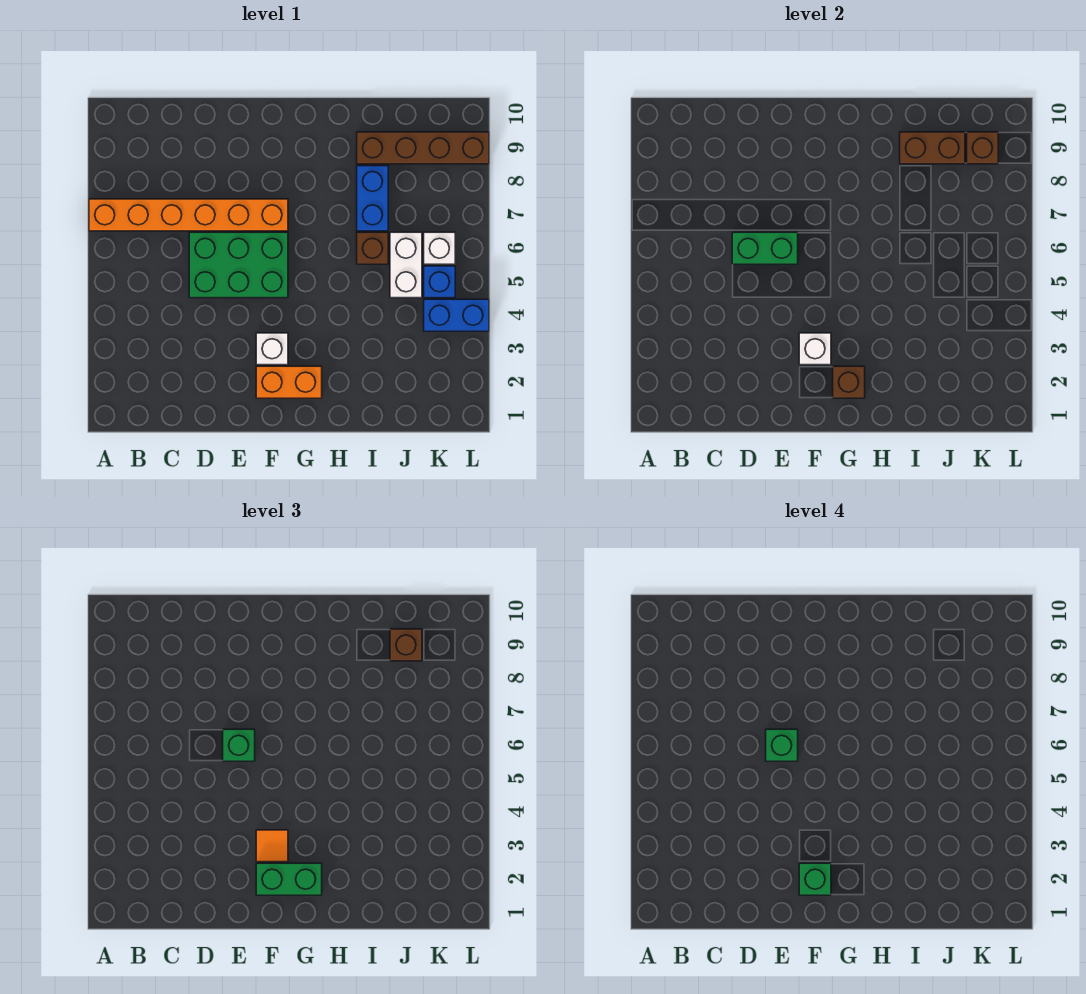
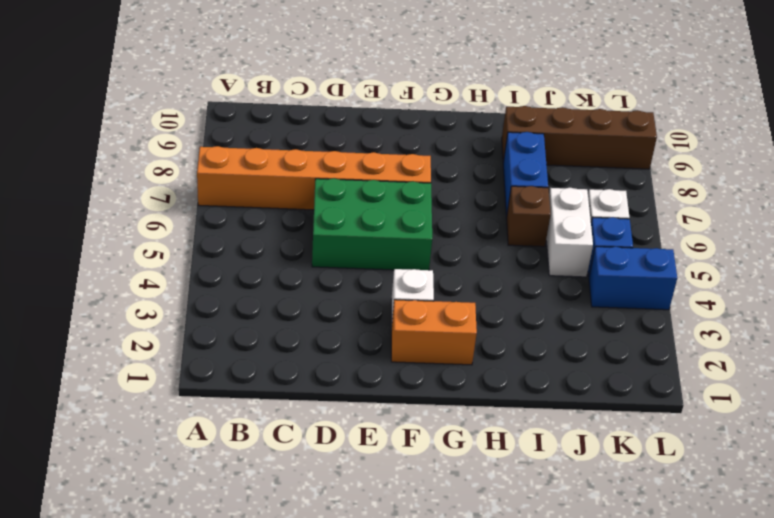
none -> green brick D6:E6 level 2
none -> white brick F3 level 2
none -> brown brick G2 level 2

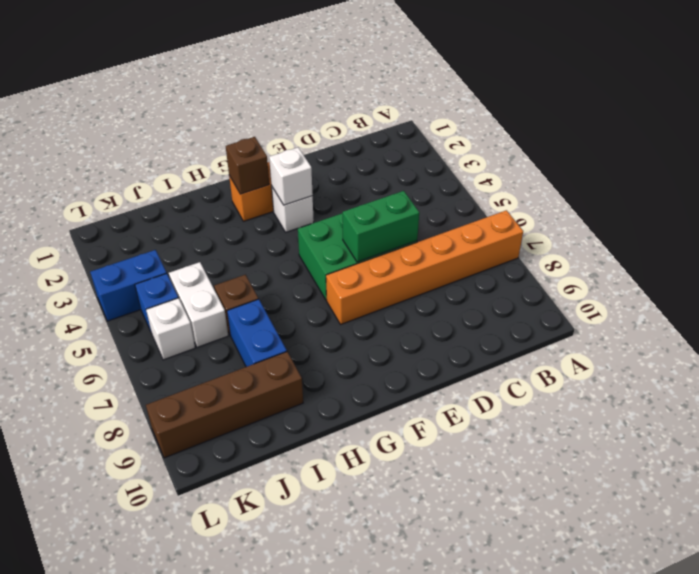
none -> brown brick I9:J9 level 2
none -> brown brick K9 level 2
none -> green brick E6 level 3

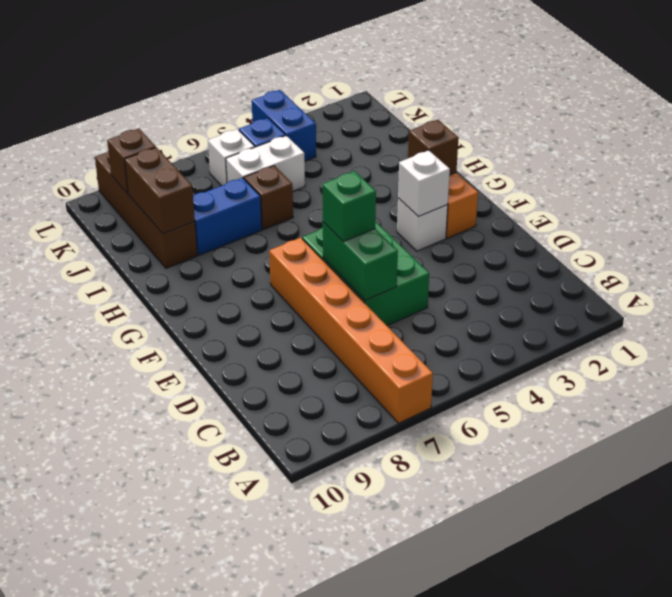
none -> green brick F2:G2 level 3
none -> orange tile F3 level 3
none -> brown brick J9 level 3

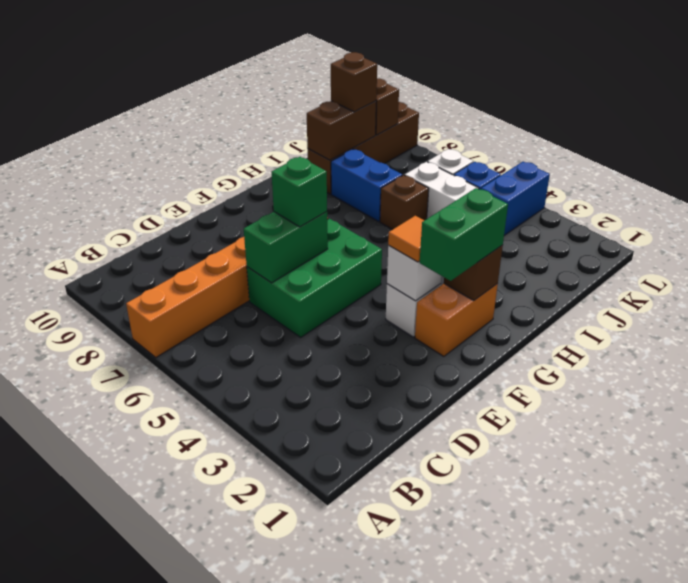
none -> green brick E6 level 4
none -> green brick F2 level 4

